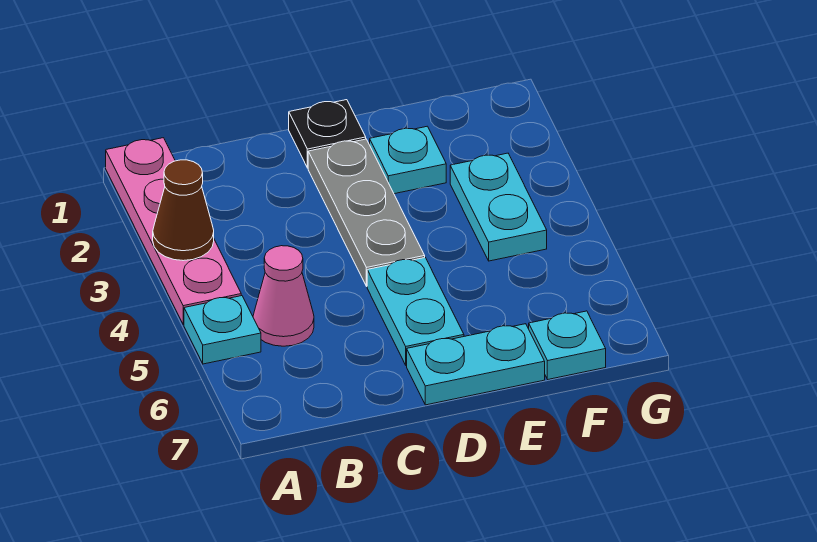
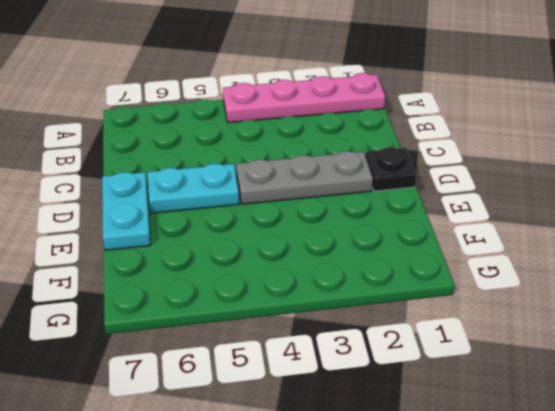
none -> cyan plate A5 level 1
none -> pink cone B5 level 1

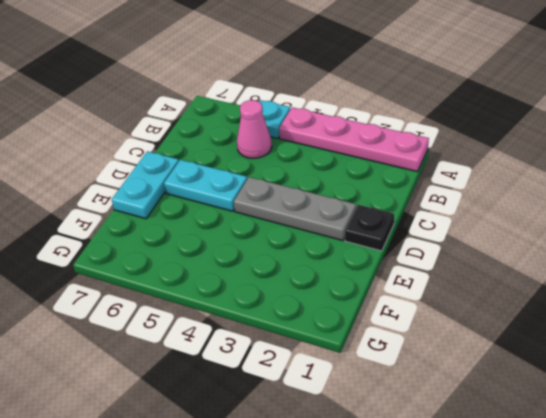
none -> cyan plate E2 level 1
none -> cyan plate F3:F4 level 1

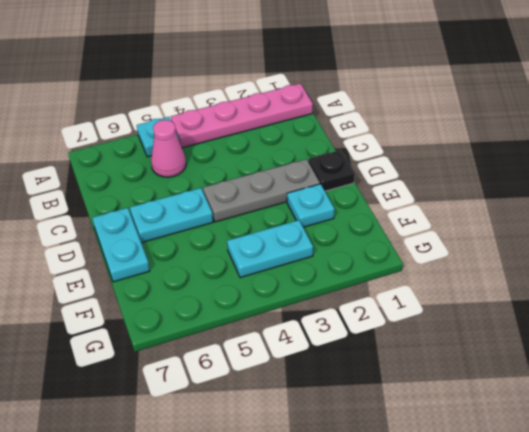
none -> cyan plate F7 level 1
none -> brown cone A3 level 2

